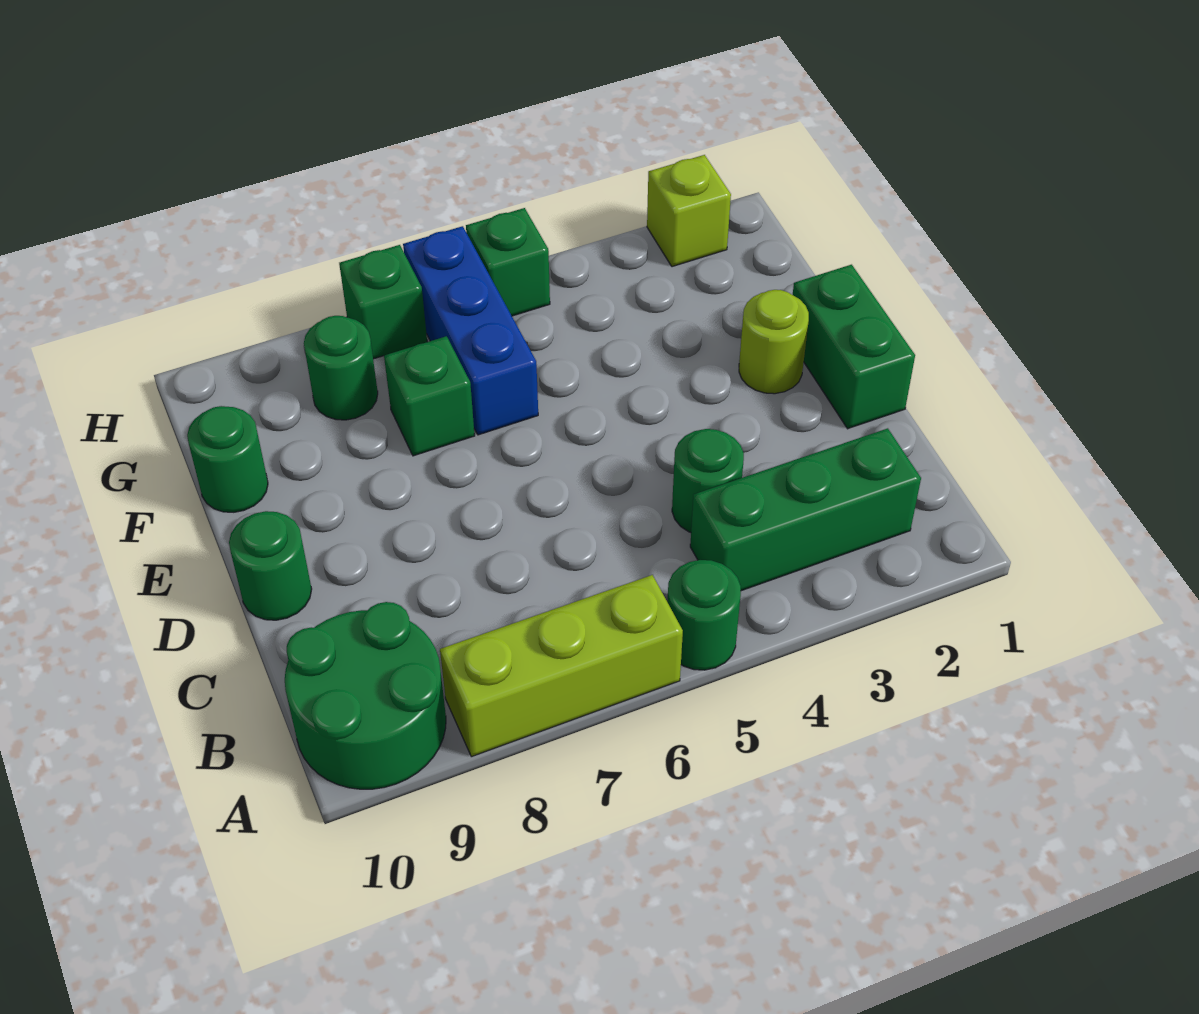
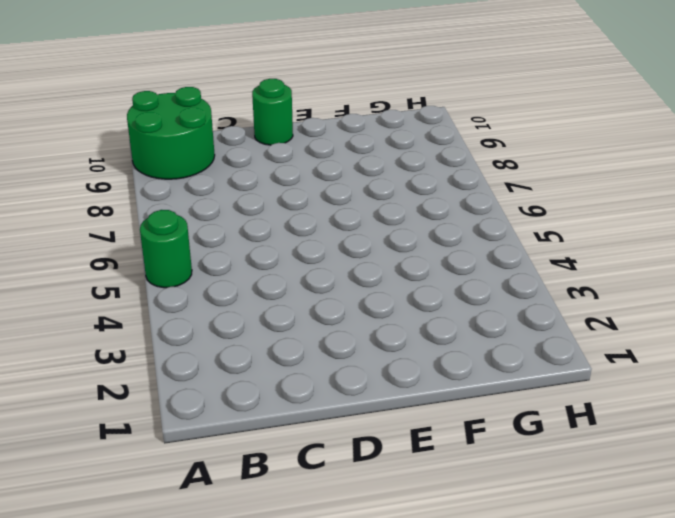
none -> lime brick A6:A8 level 1
none -> green brick B2:B4 level 1
none -> green round brick C4 level 1

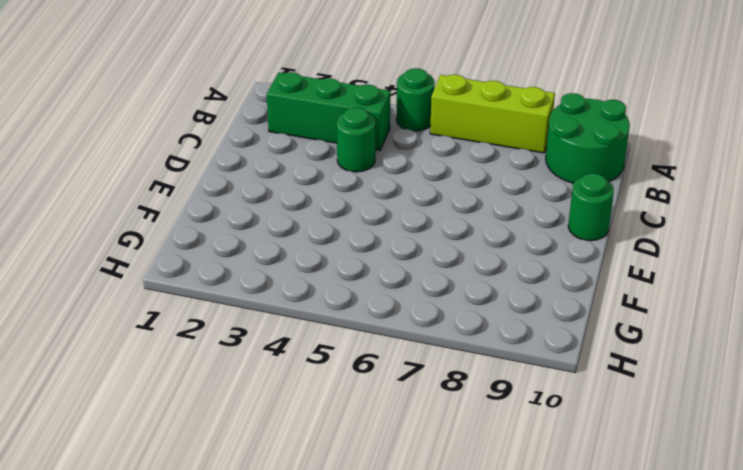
none -> green brick D1:E1 level 1
none -> lime round brick E2 level 1
none -> blue brick F6:H6 level 1

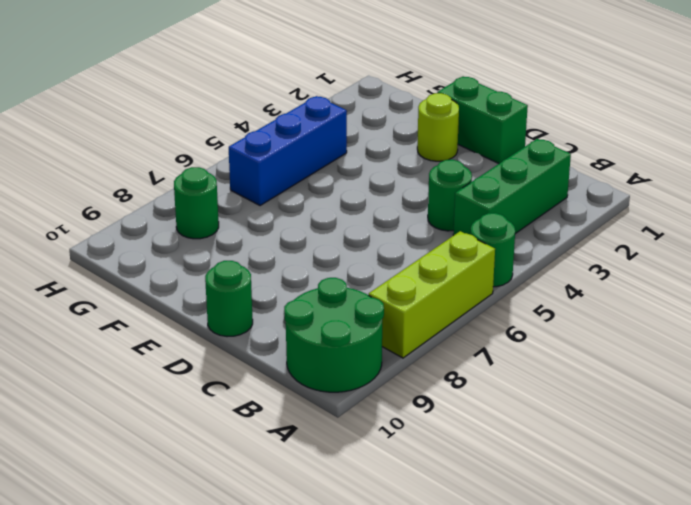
blue brick G4:G6 level 1 -> blue brick F6:H6 level 1
none -> green brick F7 level 1
none -> green round brick F10 level 1
none -> lime brick H2 level 1

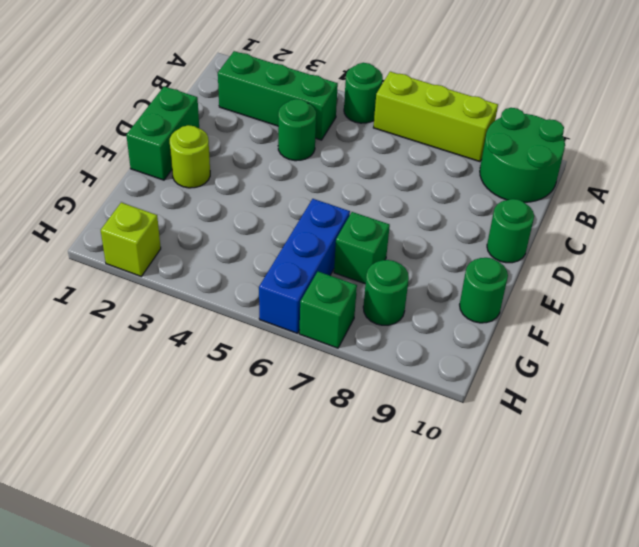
none -> green brick H5 level 1

